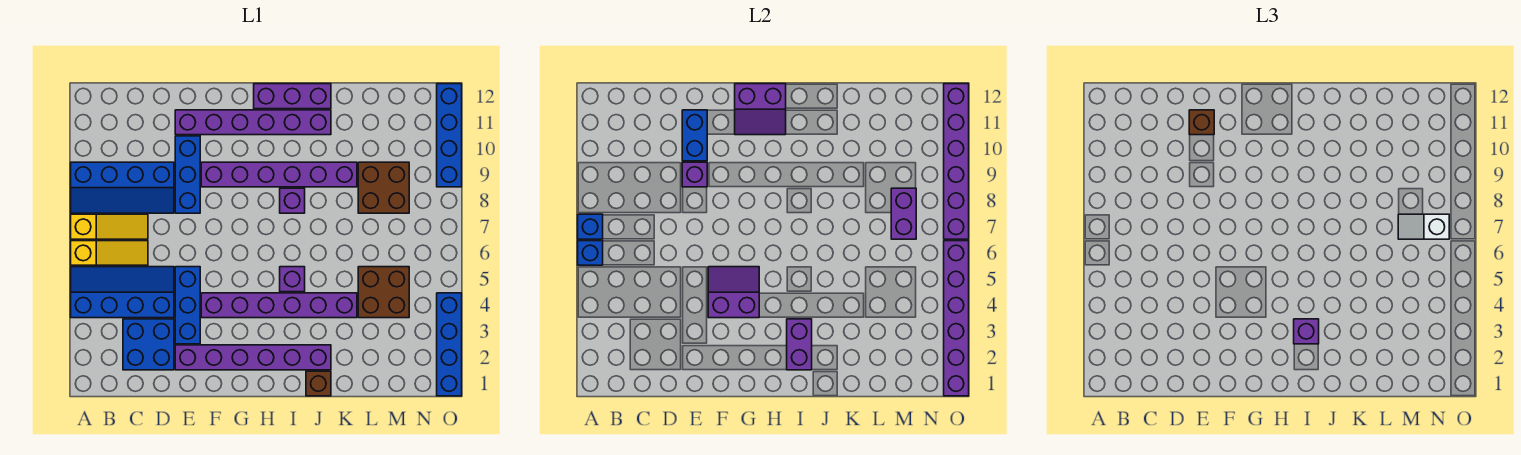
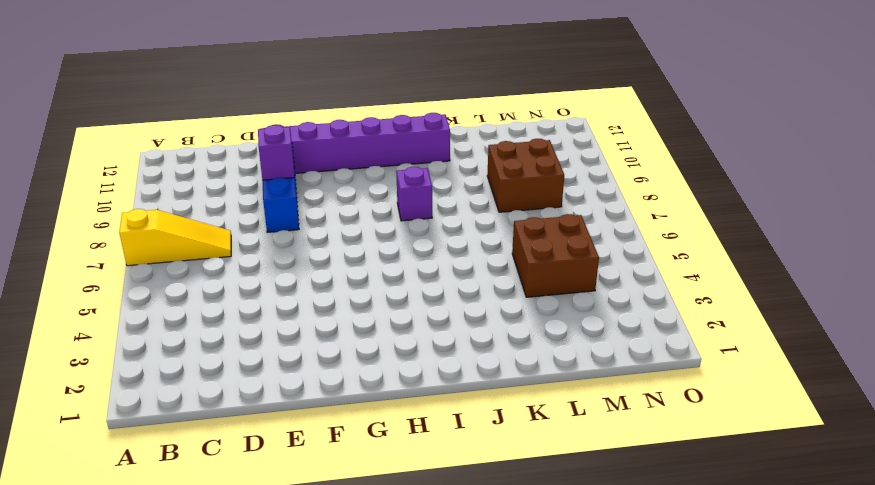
none -> blue slope A4:D5 level 1 top 4
none -> yellow slope A6:C6 level 1 top A
none -> blue slope A8:D9 level 1 top 9
none -> blue brick C2:D3 level 1

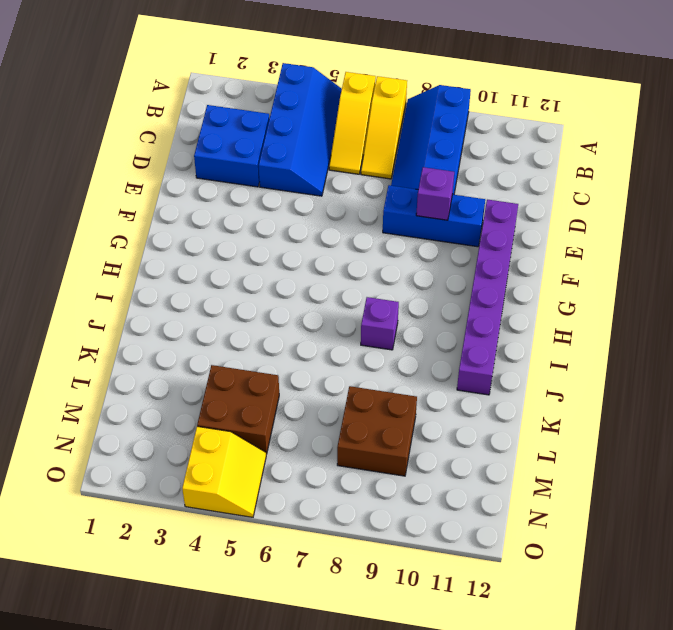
yellow slope N4:O5 level 1 top 4 -> blue brick O1:O4 level 1
none -> purple brick E2:J2 level 1
none -> blue brick E3:E5 level 1
none -> purple brick F4:K4 level 1
none -> purple brick F9:K9 level 1

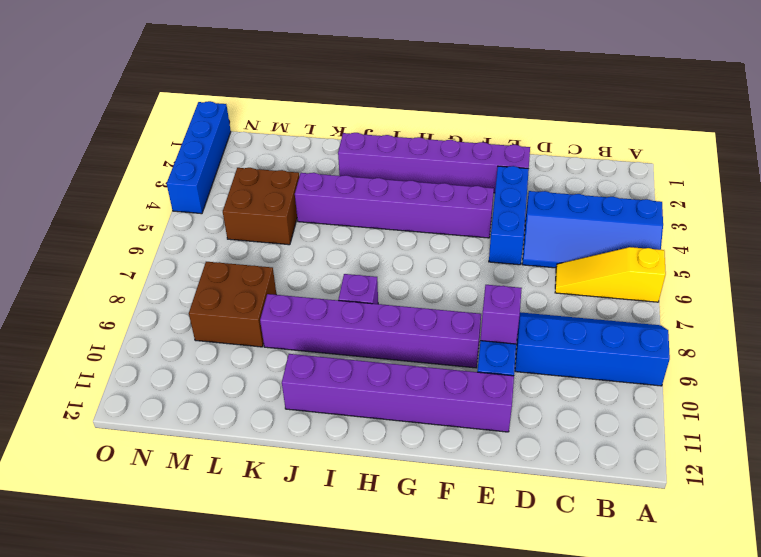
none -> yellow slope A7:C7 level 1 top A
none -> blue brick C2:D3 level 1
none -> purple brick H12:J12 level 1
none -> purple brick I5 level 1

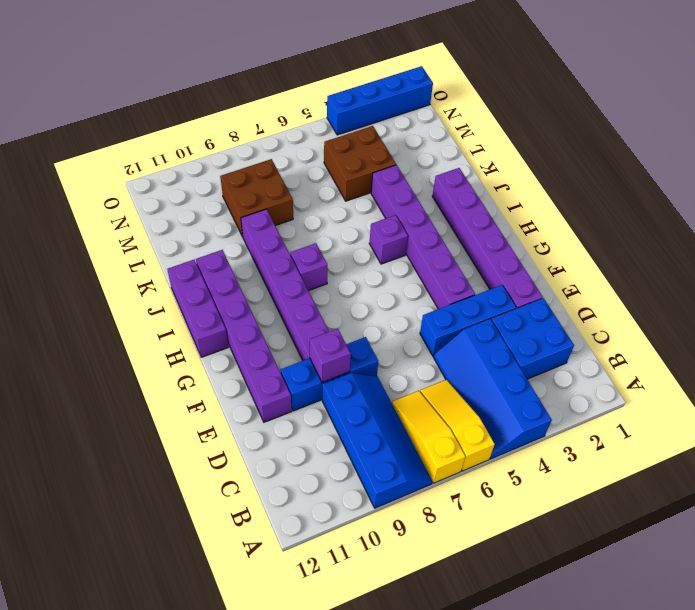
none -> brown brick J1 level 1
none -> blue brick O9:O12 level 1
none -> blue brick A6 level 2
none -> blue brick A7 level 2

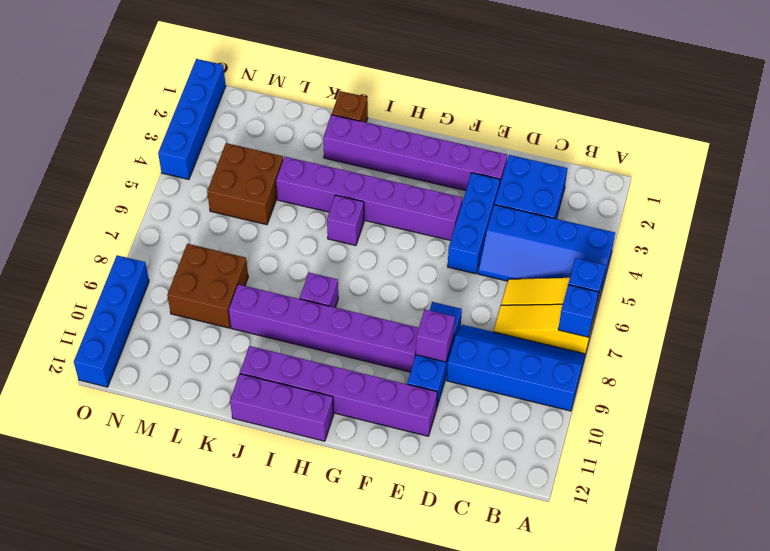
none -> blue brick E10:E11 level 2
none -> purple slope F4:G5 level 2 top 4
none -> purple slope G11:H12 level 2 top 12
none -> purple brick I2:I3 level 2

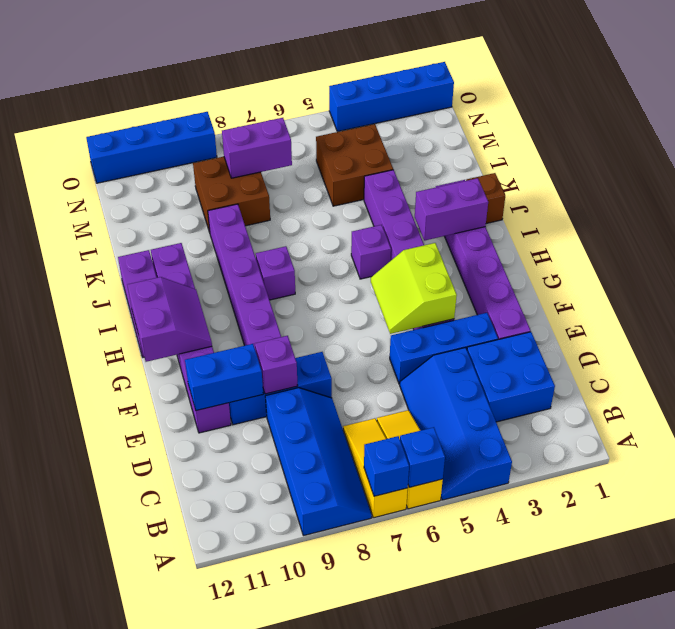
lime slope F4:G5 level 2 top 4 -> purple slope F4:G5 level 2 top 4
none -> purple brick O1:O6 level 2
none -> purple brick O7:O12 level 2
none -> brown brick E11 level 3
none -> purple brick I3 level 3

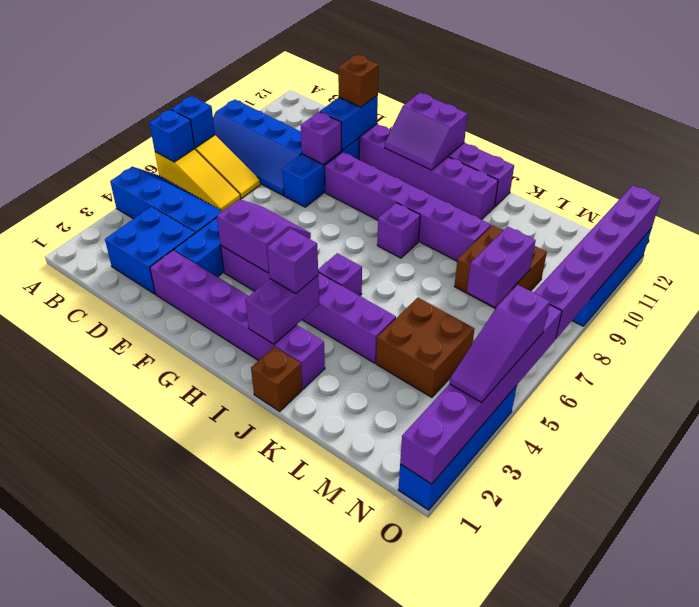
purple slope O3:O5 level 3 top 5 -> none
none -> white slope M7:N7 level 3 top N

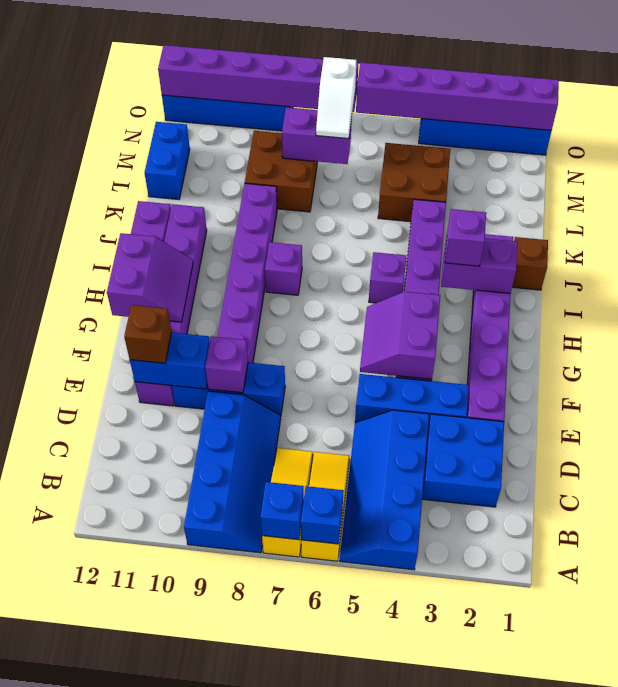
blue brick L12:M12 level 1 -> none

